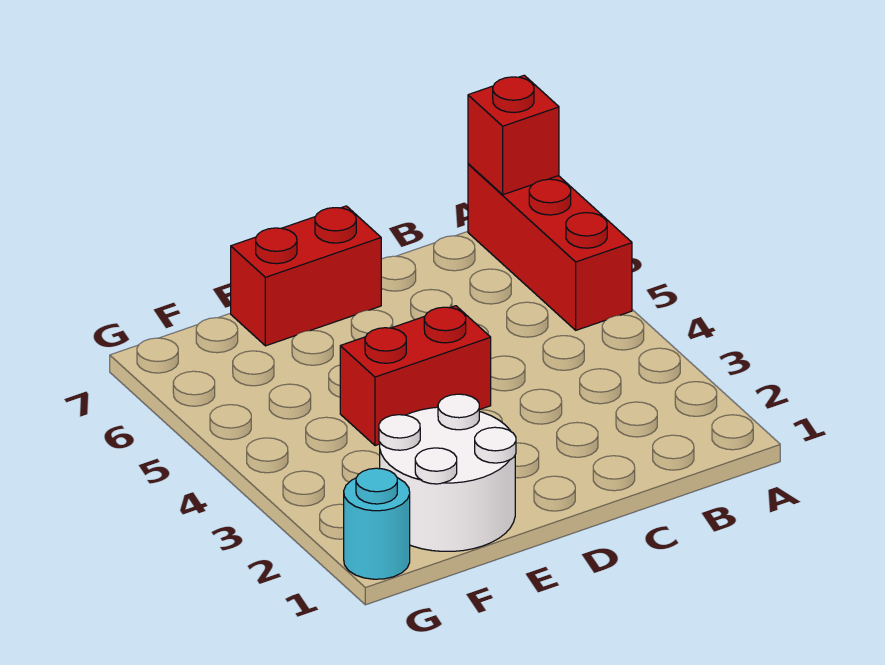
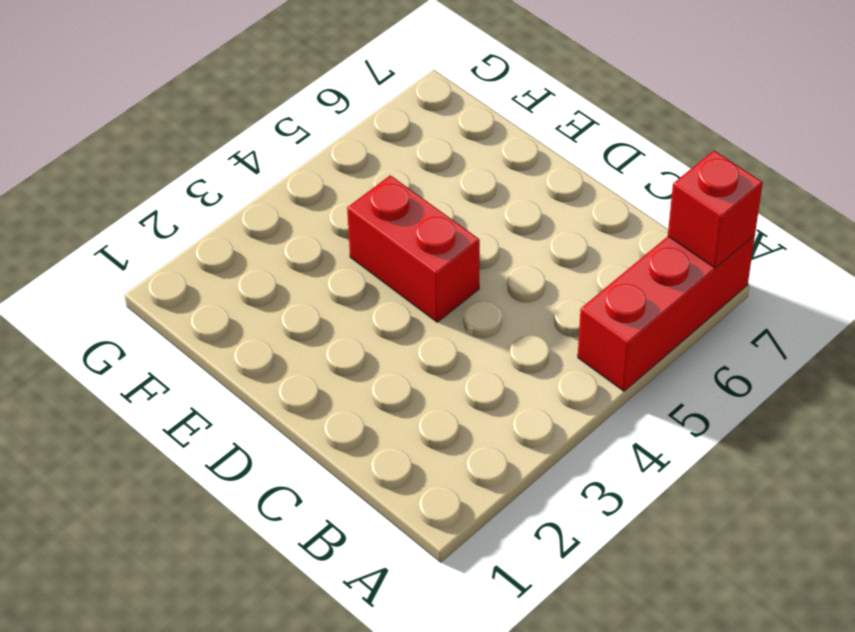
none -> red brick D7:E7 level 1
none -> white round brick E1:F2 level 1

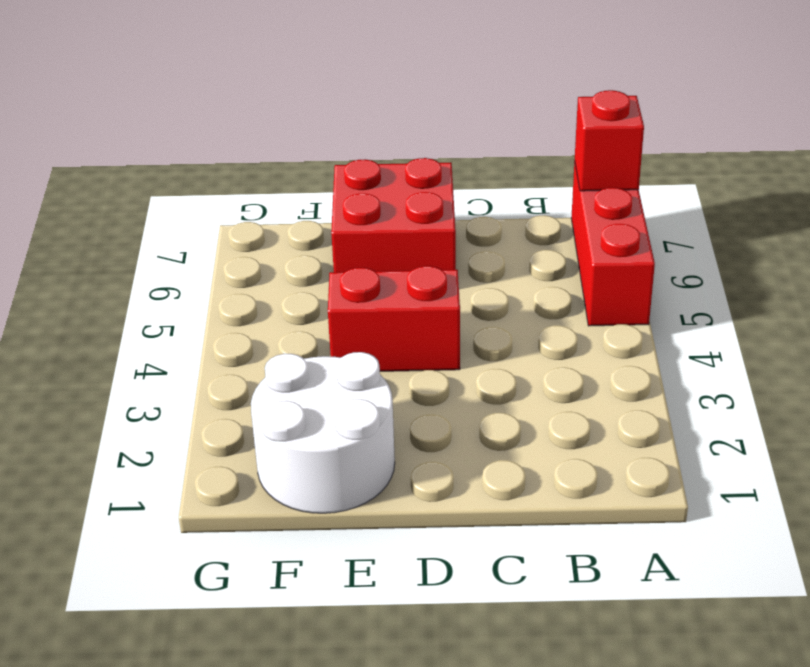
red brick D6:E7 level 1 -> red brick D7:E7 level 1
none -> cyan round brick G1 level 1

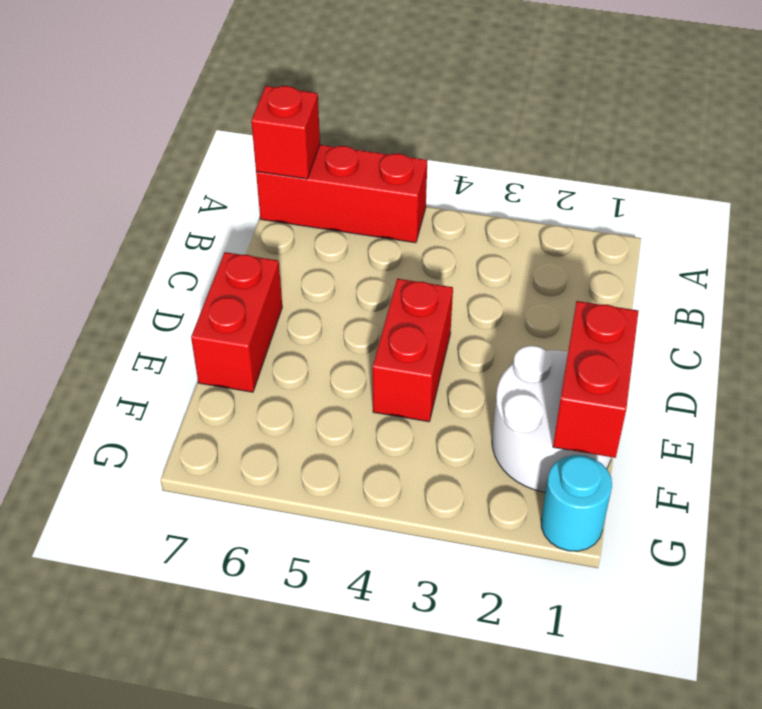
red brick E1:F1 level 2 -> none

